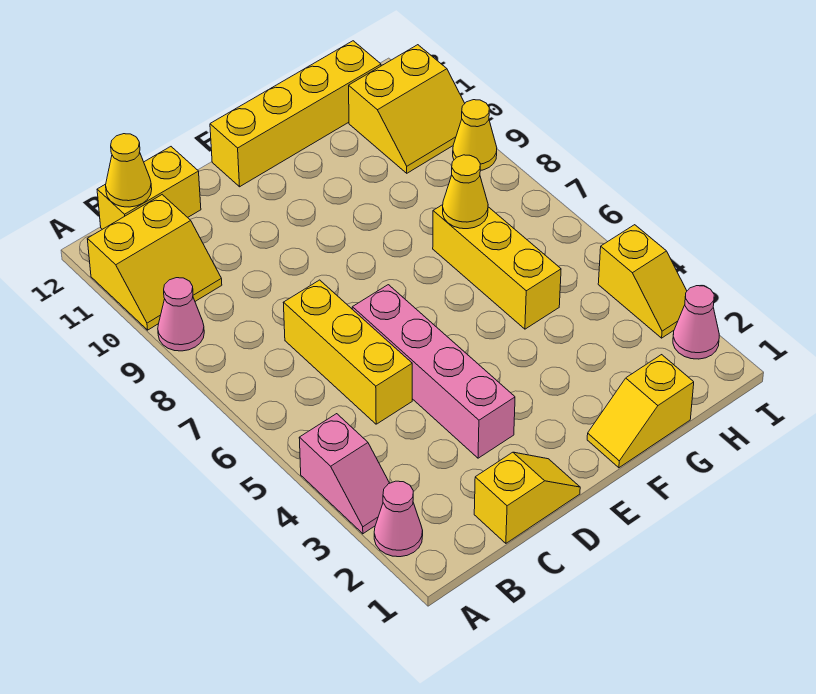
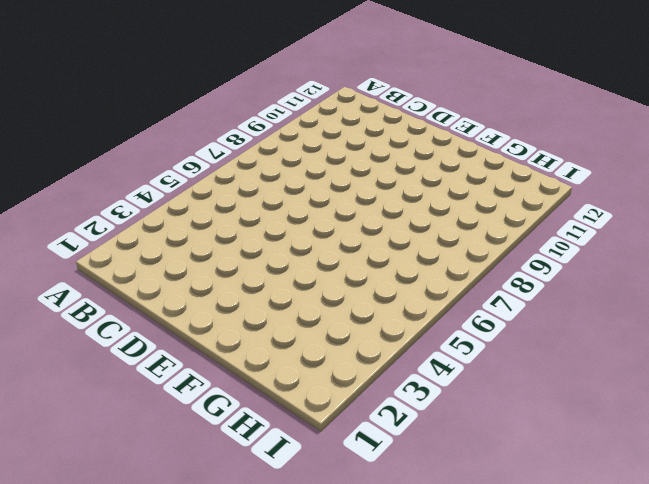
none -> pink cone A2 level 1
none -> pink slope A3:A4 level 1 top 4
none -> pink cone A9 level 1

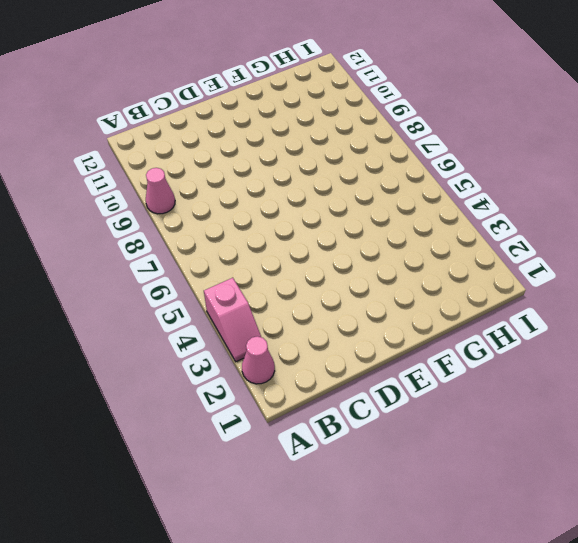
none -> yellow slope A10:B11 level 1 top 11
none -> yellow brick B12:C12 level 1
none -> yellow slope C1:D1 level 1 top C

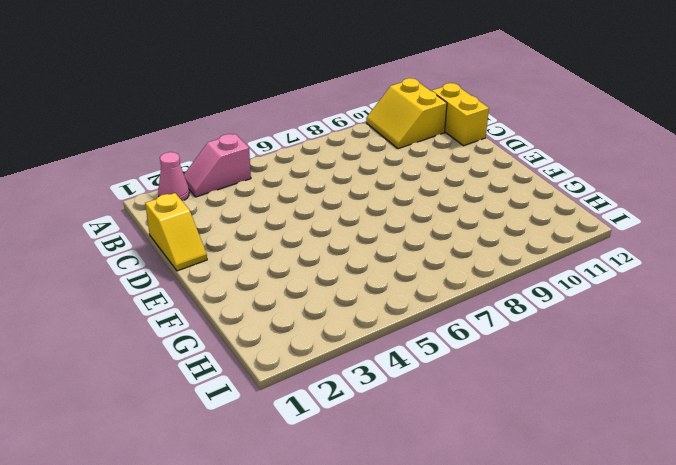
none -> pink cone A9 level 1
none -> yellow brick C5:C7 level 1
none -> pink brick D3:D6 level 1

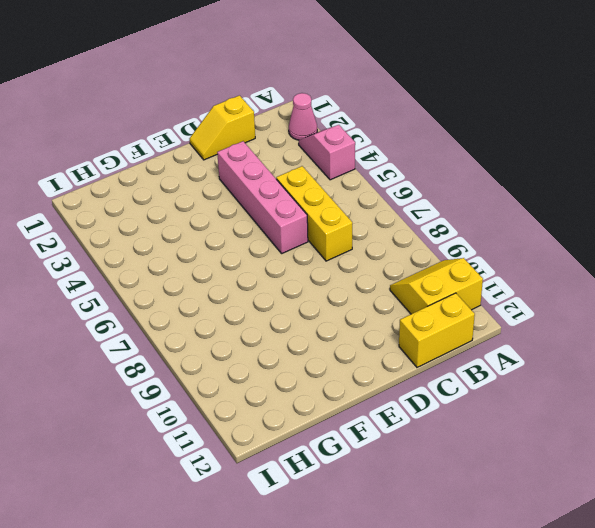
none -> pink cone A9 level 1
none -> yellow brick E12:H12 level 1
none -> yellow slope F1:G1 level 1 top G

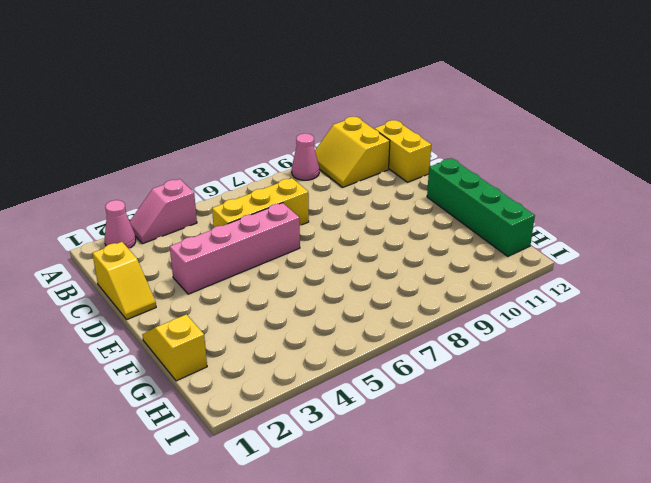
green brick E12:H12 level 1 -> yellow brick E12:H12 level 1
none -> yellow brick G5:G7 level 1
none -> yellow slope H10:I11 level 1 top 11
none -> pink cone I2 level 1

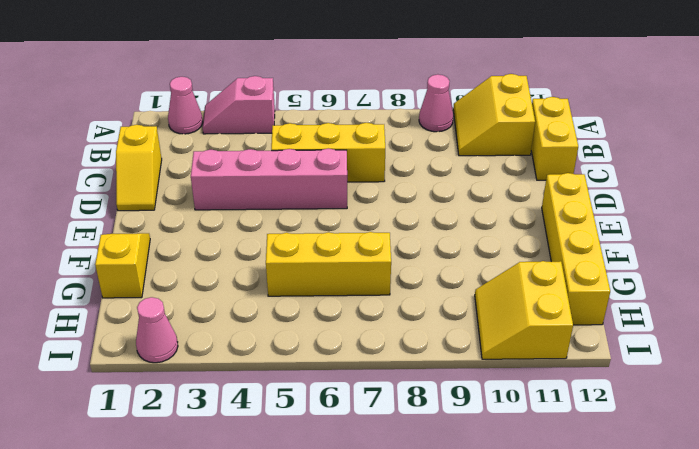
none -> yellow slope I3:I4 level 1 top 4
none -> yellow cone I9 level 1
none -> yellow cone B12 level 2

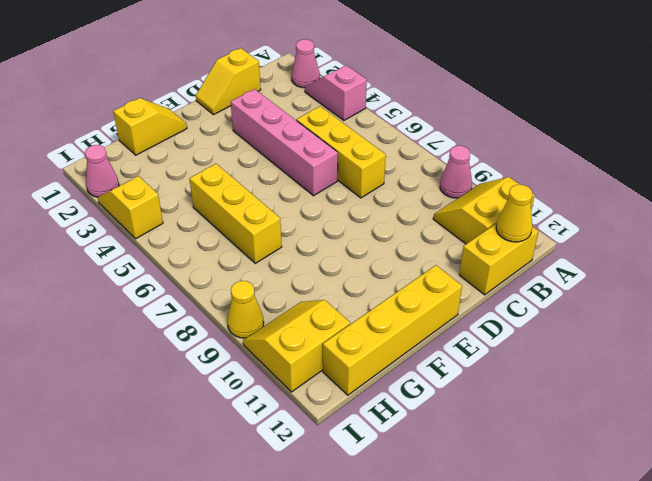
none -> yellow cone G7 level 2

